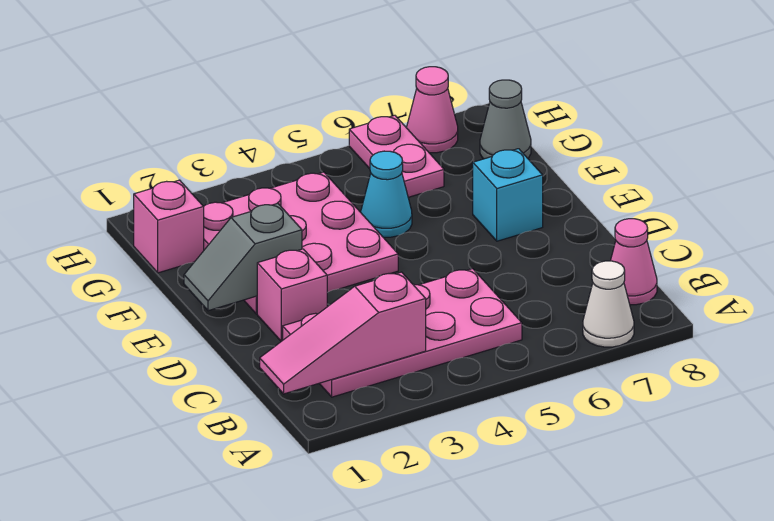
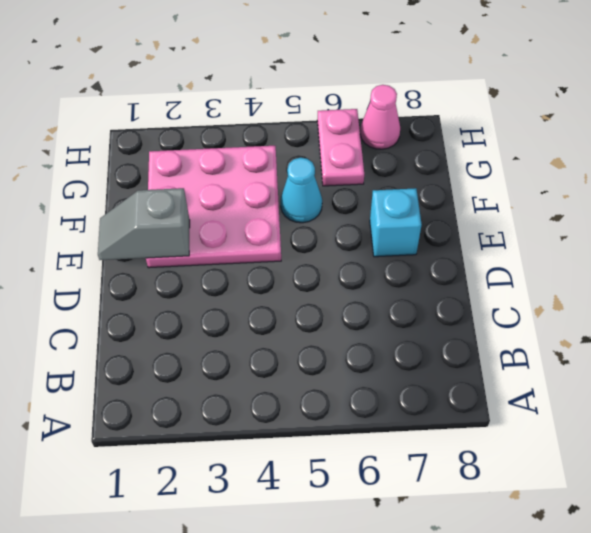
none -> white cone A7 level 1
none -> pink plate B2:C5 level 1
none -> pink cone B8 level 1

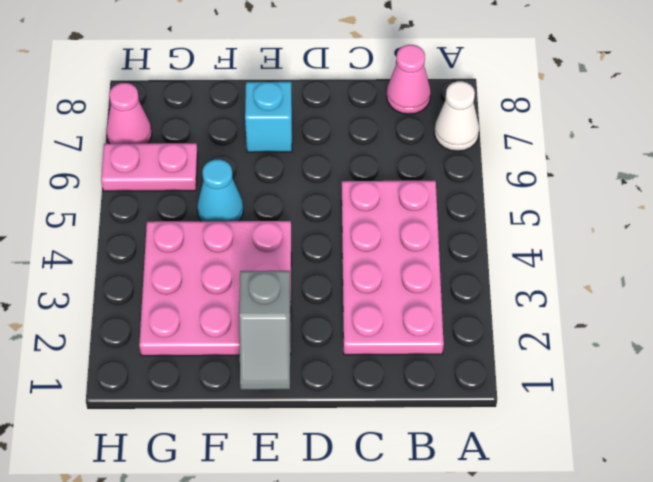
none -> pink brick D2 level 1
none -> pink brick G1 level 1
none -> grey cone G8 level 1

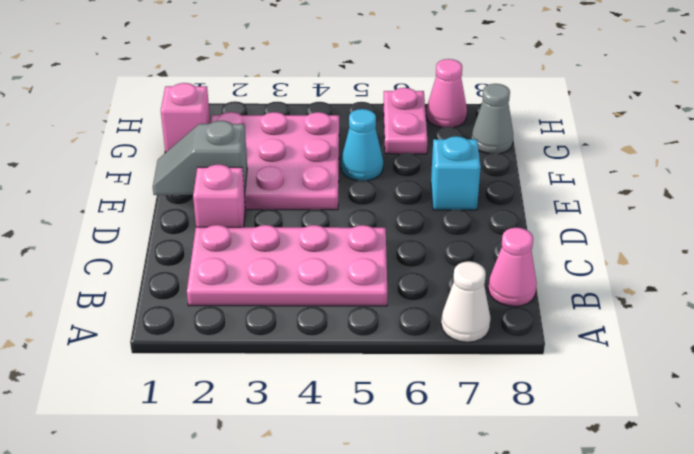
none -> pink slope B1:B3 level 2 top 3

